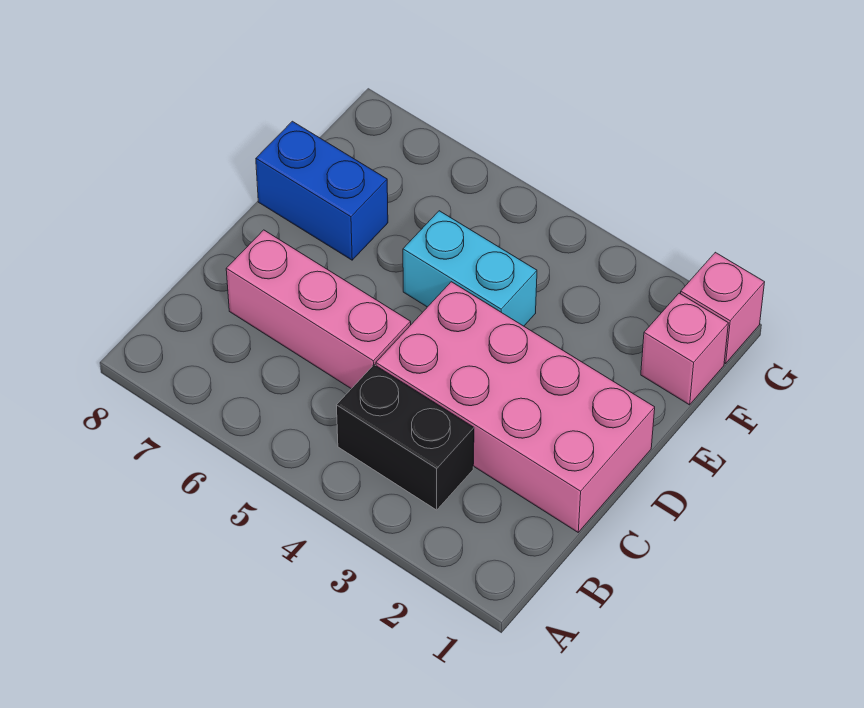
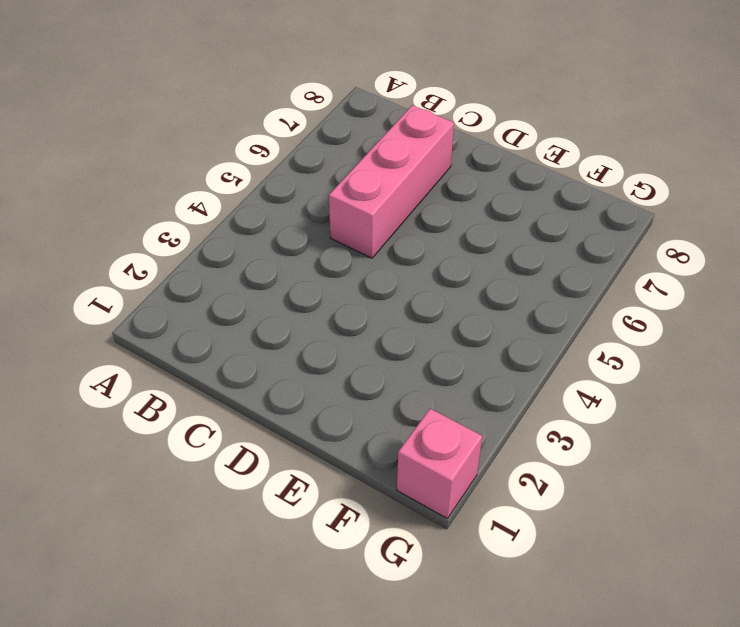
none -> black brick B3:B4 level 1
none -> pink brick C1:D4 level 1

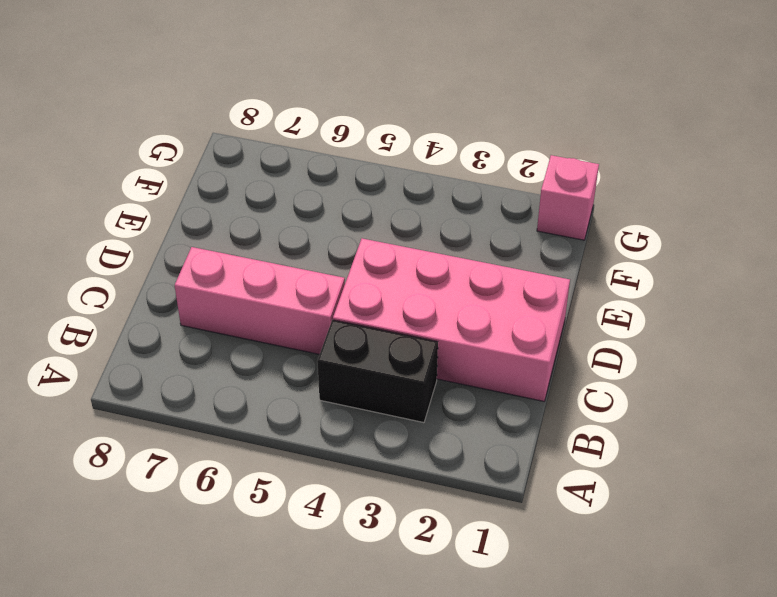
none -> cyan brick E4:E5 level 1
none -> blue brick E7:E8 level 1

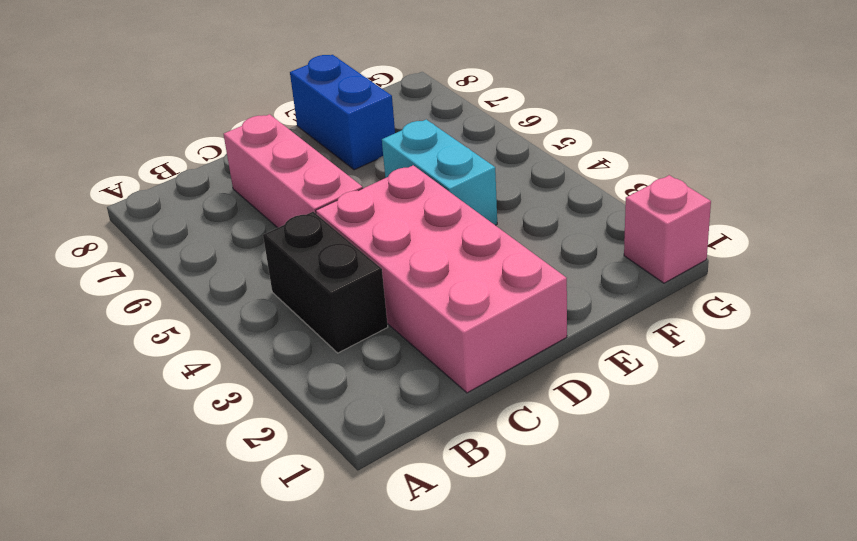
none -> pink brick F1 level 1

